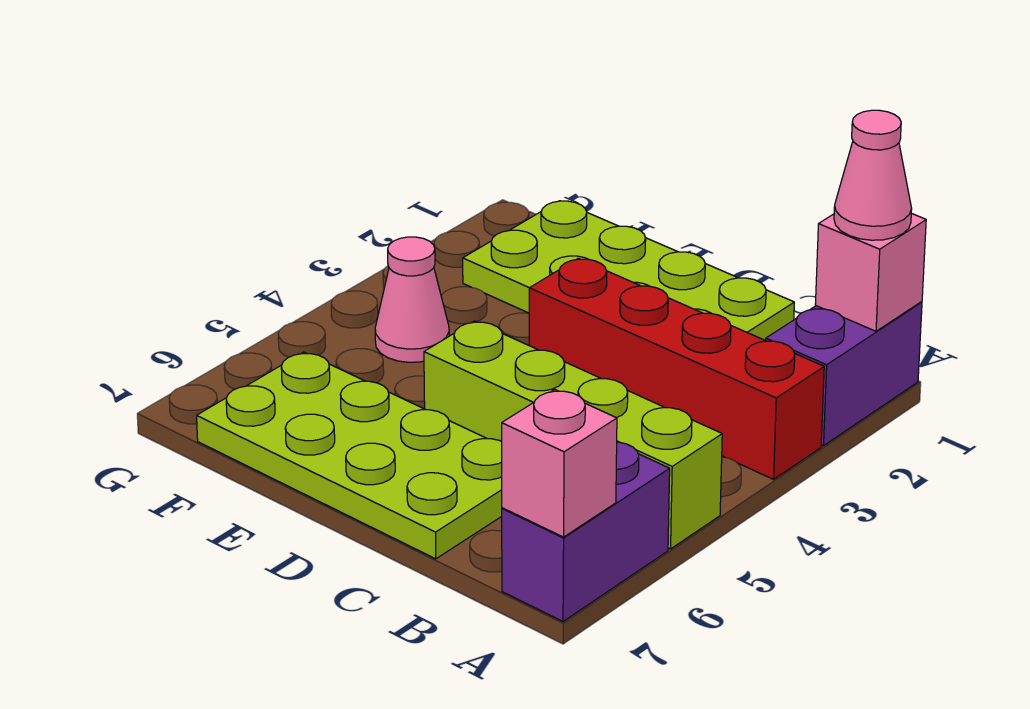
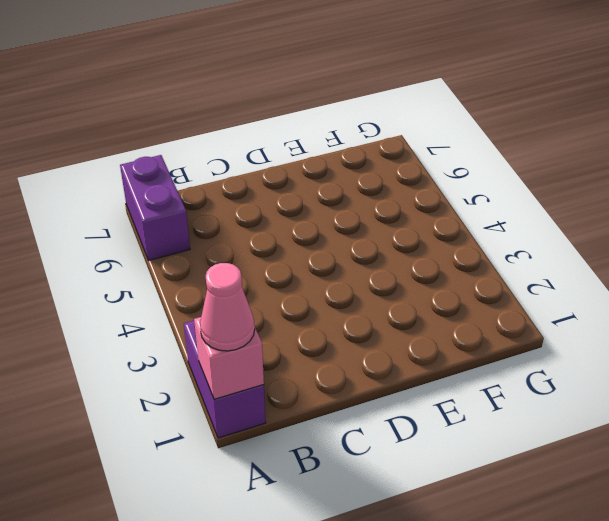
none -> red brick A3:D3 level 1
none -> lime brick A5:D5 level 1

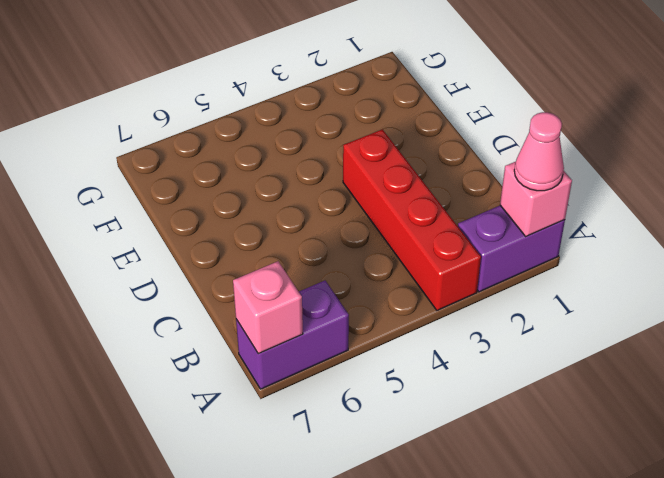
none -> lime brick A5:D5 level 1
none -> lime plate C1:F2 level 1

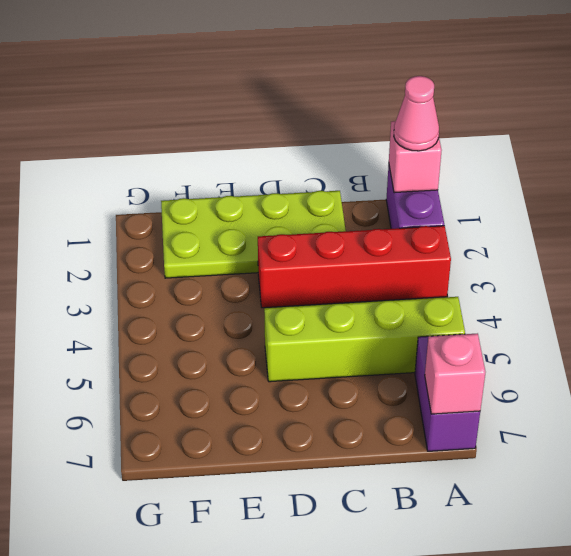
none -> lime plate C6:F7 level 1
none -> pink cone F4 level 1

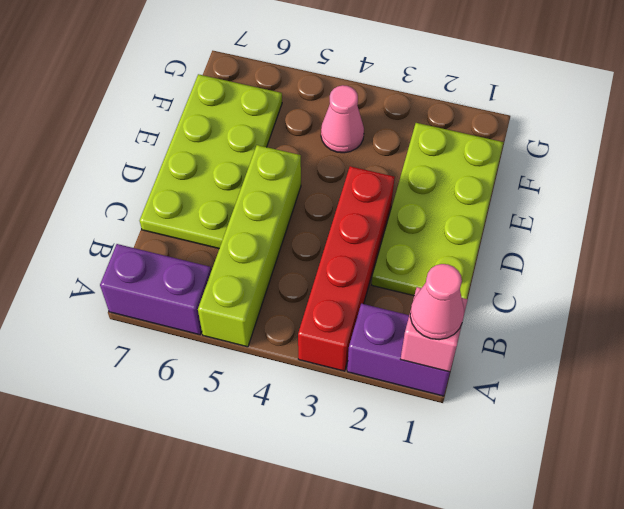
none -> pink brick A7 level 2

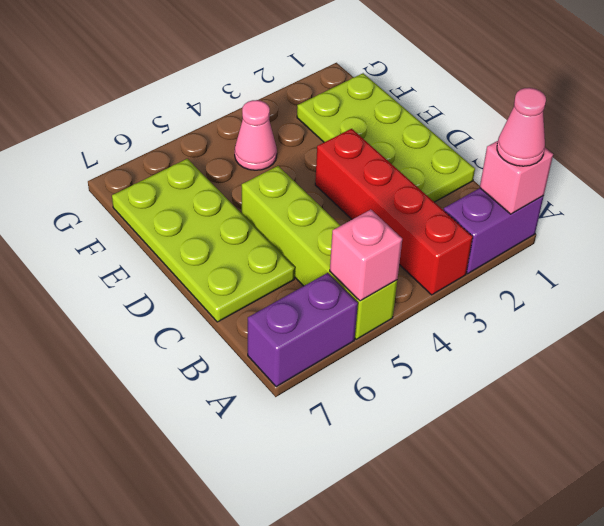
pink brick A5 level 2 -> pink brick A7 level 2

